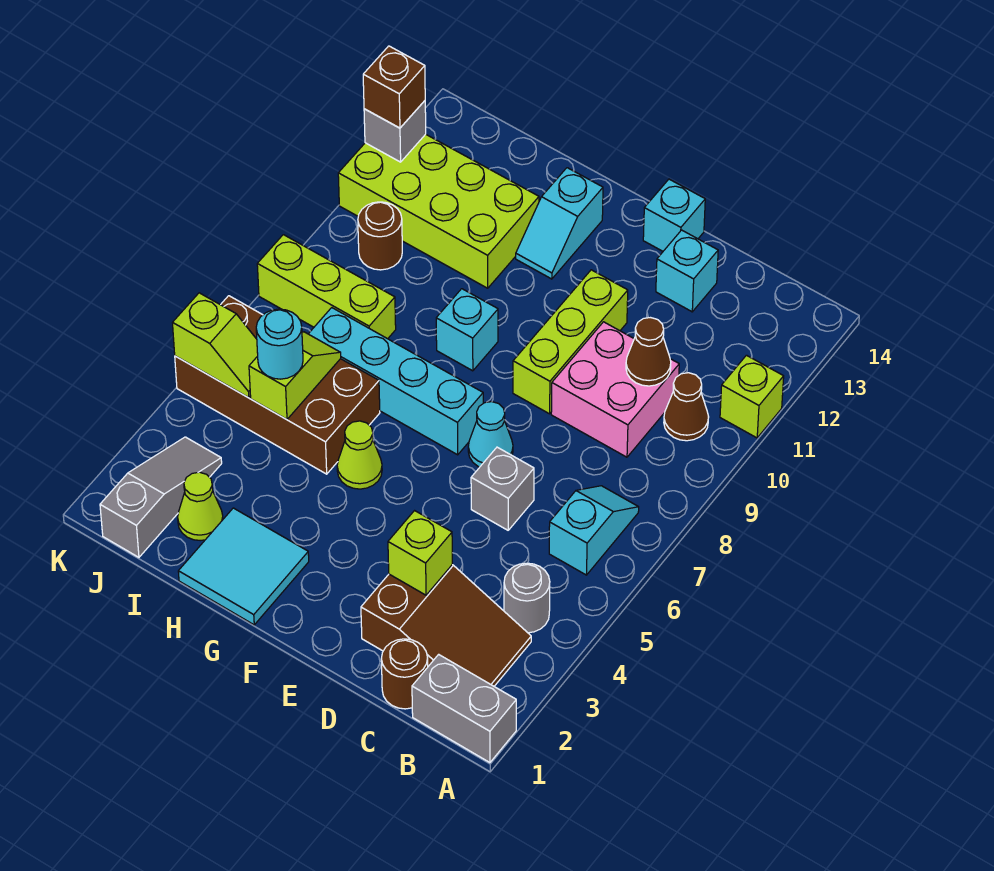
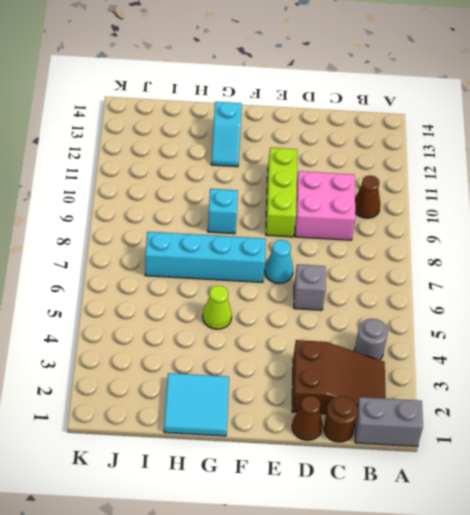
brown cone D1 level 1 -> brown cone C10 level 2
none -> lime brick A11 level 1
none -> cyan slope B6:B7 level 1 top 6
none -> cyan brick D13 level 1
none -> cyan brick E14 level 1

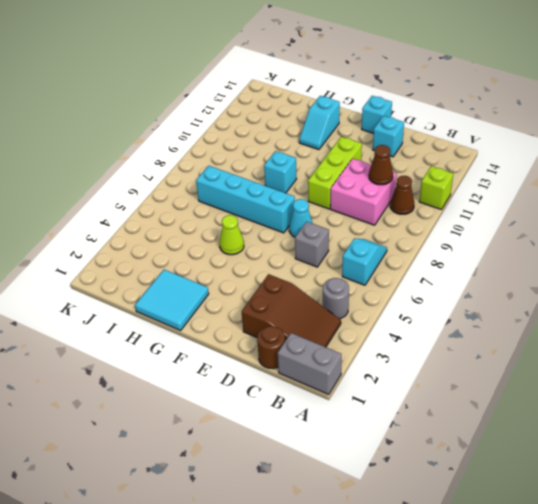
none -> brown brick H5:K6 level 1
none -> lime brick H11:K12 level 1
none -> lime cone I2 level 1
none -> lime brick I8:K8 level 1

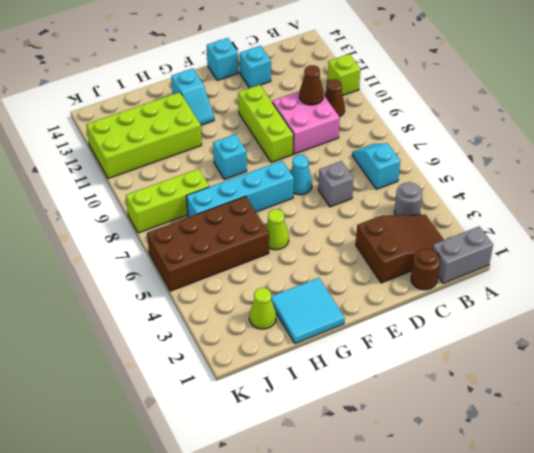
none -> grey slope J1:J3 level 1 top 1
none -> brown round brick J10 level 1
none -> lime brick D3 level 2
none -> lime slope I5:I6 level 2 top 5

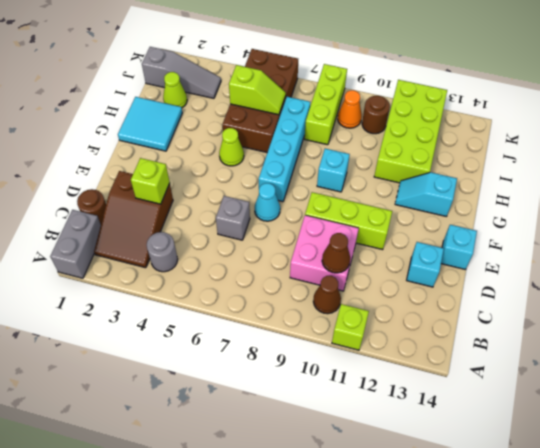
orange cone J9 level 1 -> none
none -> cyan slope B6:B7 level 1 top 6
none -> lime slope J5:K5 level 2 top K
none -> grey brick K12 level 2
none -> cyan round brick I5 level 3

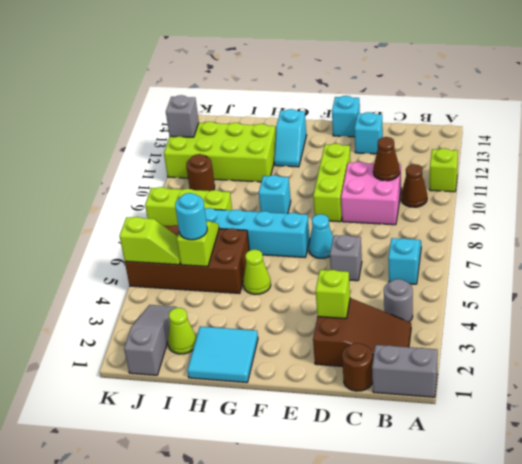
none -> brown brick K12 level 3

